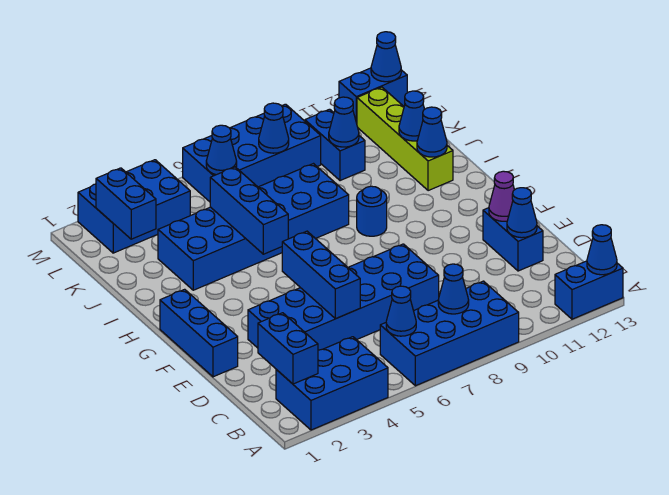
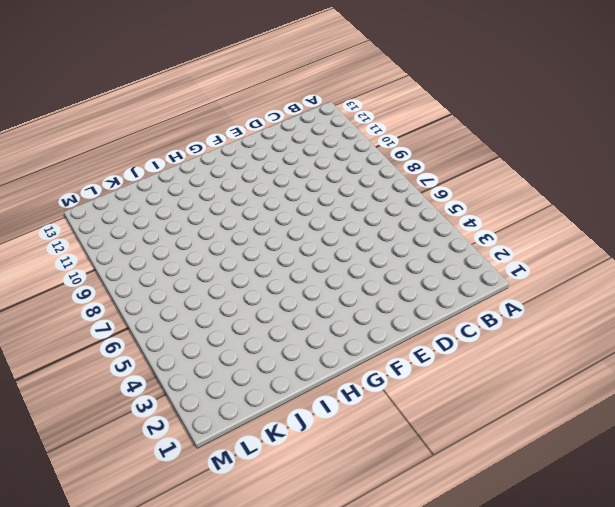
none -> blue brick A2:B4 level 1
none -> blue brick A6:B9 level 1
none -> blue brick A12:A13 level 1

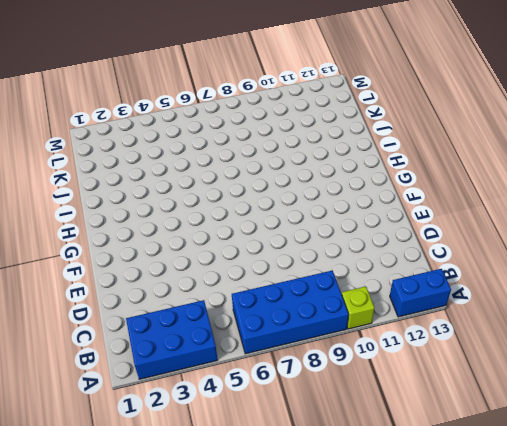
lime brick A10 level 1 -> none
none -> blue brick D3:E8 level 1
none -> blue brick D12:E12 level 1
none -> blue brick E1:G1 level 1

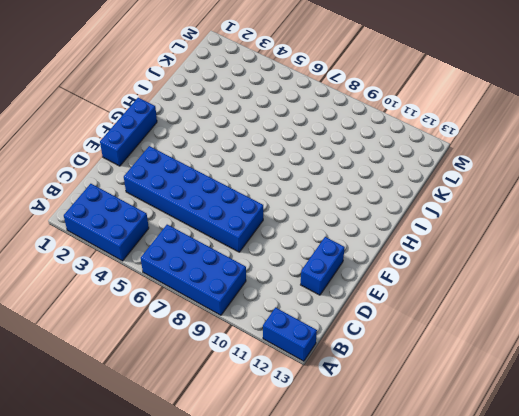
none -> blue round brick H9 level 1
none -> blue brick I3:J8 level 1
none -> lime brick I12:L12 level 1

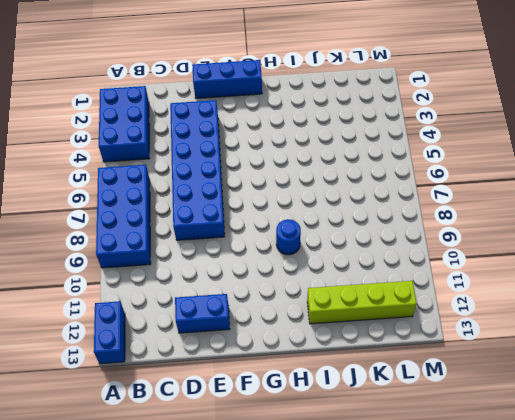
none -> blue brick I3:J8 level 1
none -> blue brick K10:L10 level 1
none -> blue brick L2:M4 level 1

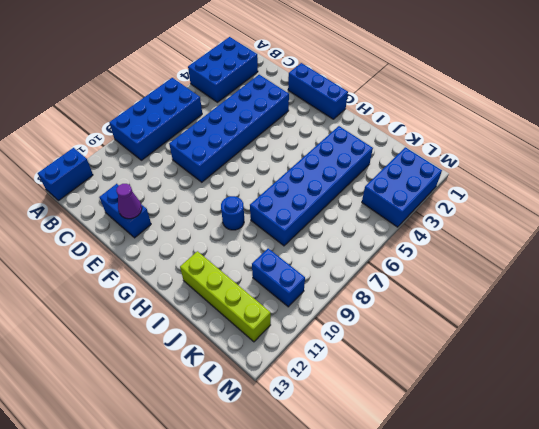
none -> blue brick L6:M9 level 1
none -> blue brick M12:M13 level 1
none -> blue cone A13 level 2

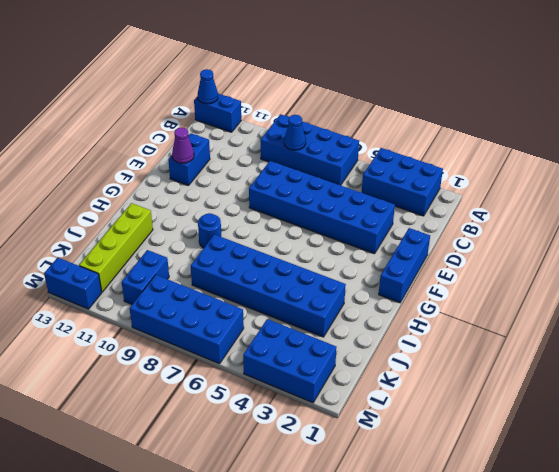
none -> blue brick B2:C2 level 2
none -> blue cone B6 level 2
none -> blue brick D5:F5 level 2

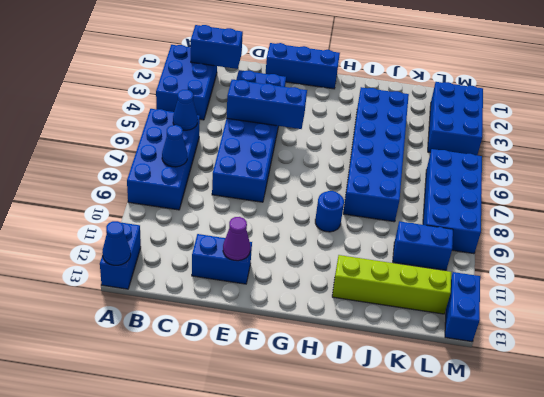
none -> blue cone D12 level 2
none -> blue brick H5:J5 level 2
none -> blue cone I12 level 2

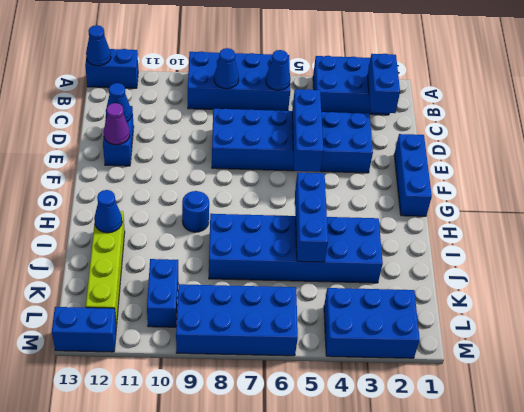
none -> blue cone J12 level 2
none -> blue brick K2:L2 level 2
none -> blue cone K10 level 2

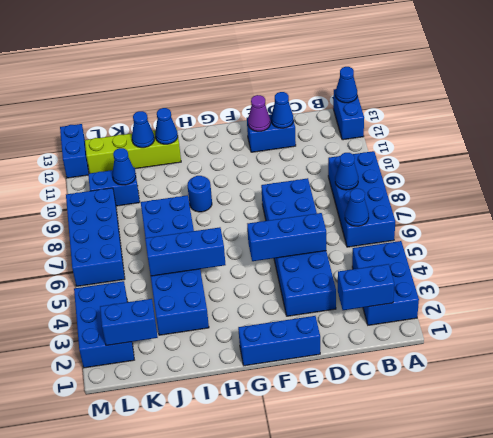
none -> blue cone L6 level 2
none -> blue cone L8 level 2
none -> blue cone M13 level 2

